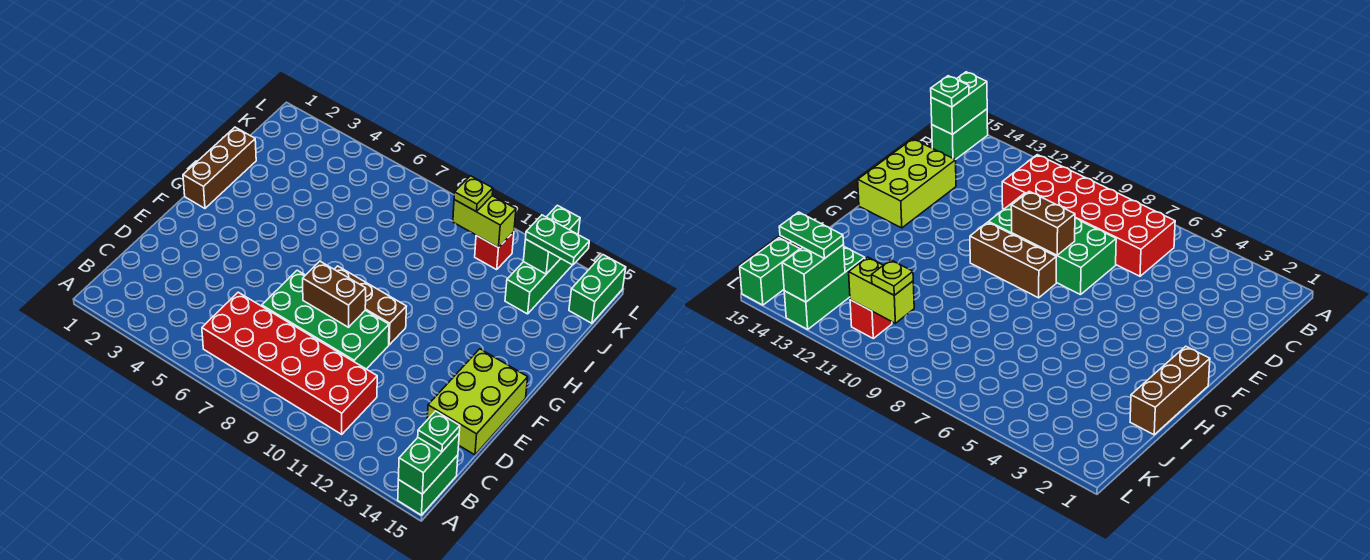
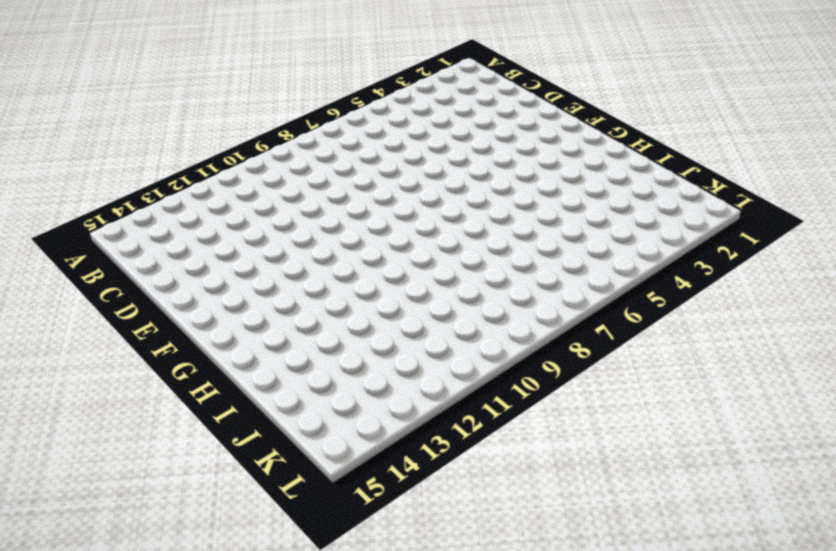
none -> green brick A15:B15 level 1
none -> red brick B6:C11 level 1
none -> green brick D7:E10 level 1

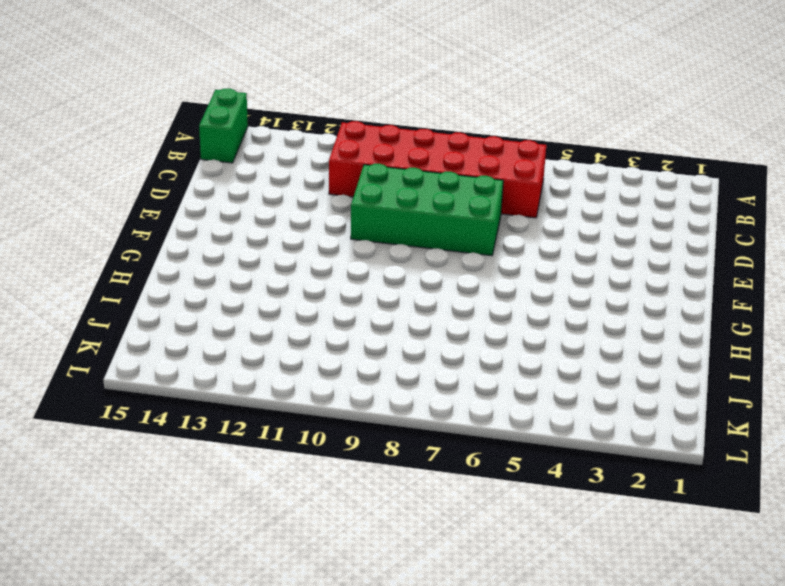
none -> lime brick D14:F15 level 1
none -> brown brick F8:F10 level 1
none -> brown brick G1:I1 level 1

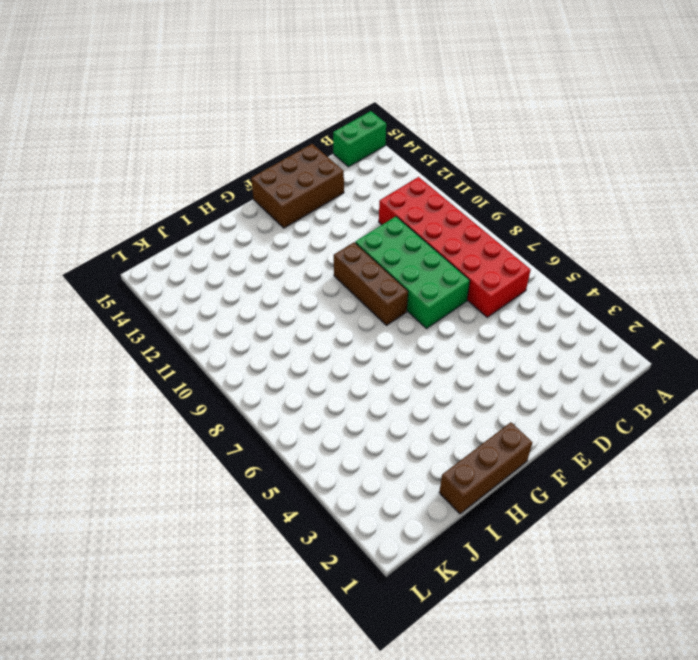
brown brick D14:F15 level 1 -> lime brick D14:F15 level 1
none -> green brick J13:L13 level 1
none -> red brick K11 level 1
none -> green brick K15:L15 level 1

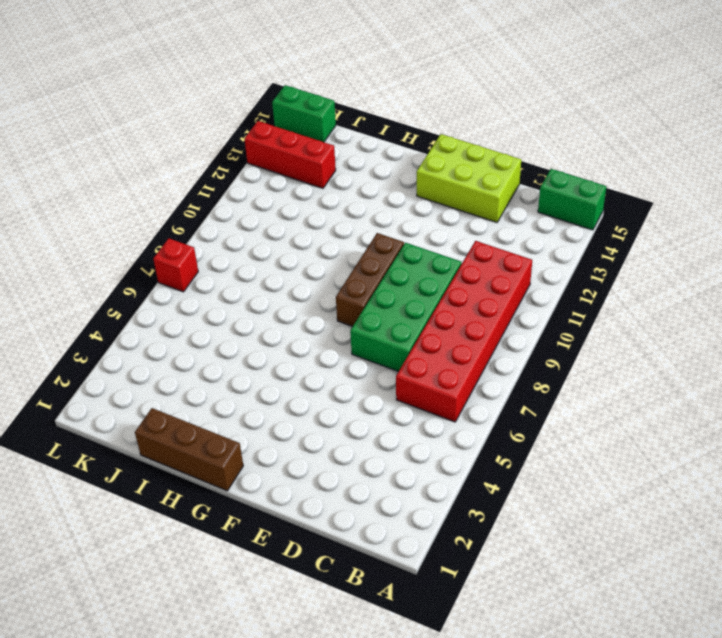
red brick J13:L13 level 1 -> green brick J13:L13 level 1
red brick L7 level 1 -> red brick K11 level 1
none -> green brick A15:B15 level 2
none -> brown brick E8:E9 level 2
none -> lime brick K10:K11 level 2

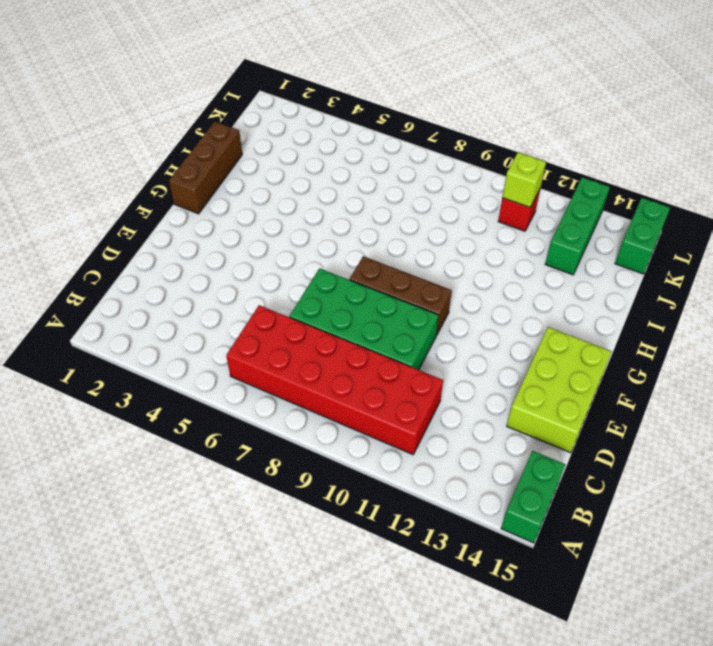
lime brick K11 level 2 -> lime brick K10:K11 level 2
none -> green brick A15:B15 level 2
none -> brown brick E8:E9 level 2
none -> green brick K13:L13 level 2

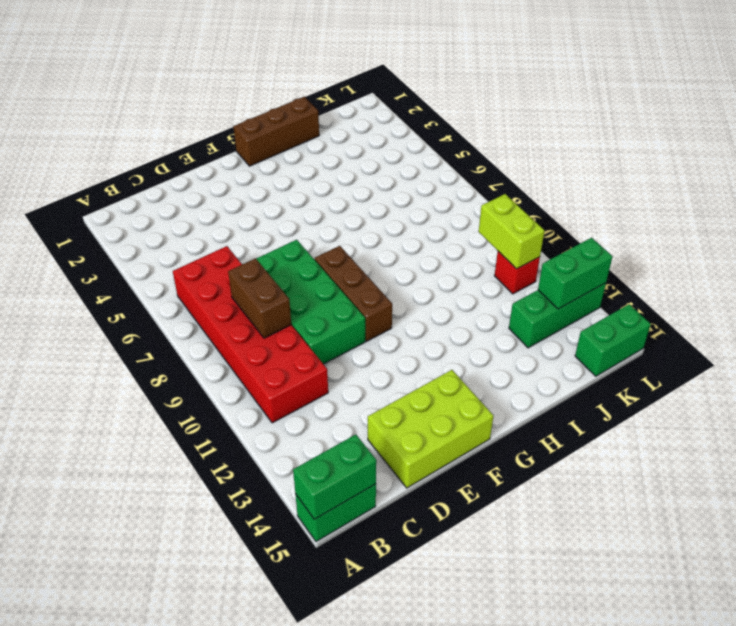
brown brick C8:C9 level 2 -> brown brick E8:E9 level 2
none -> green plate B15 level 3
none -> lime plate K10 level 3
none -> green plate K13:K14 level 3

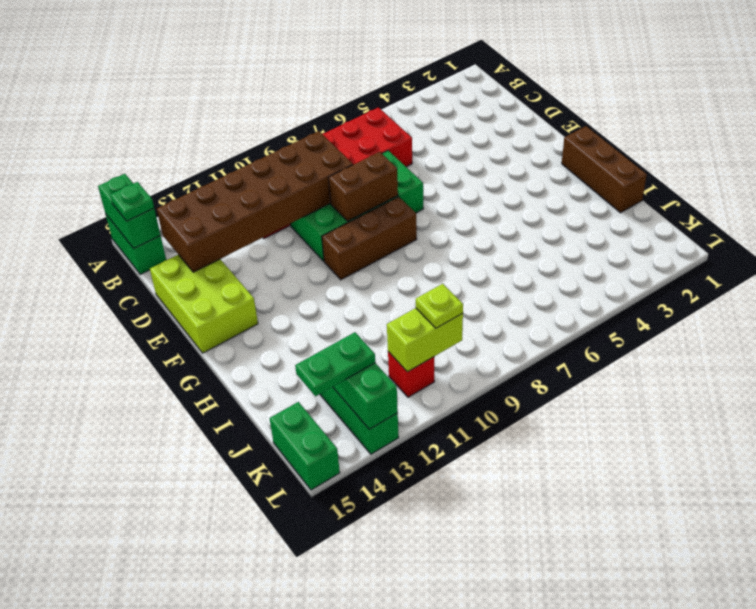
brown brick C9:D14 level 2 -> none

